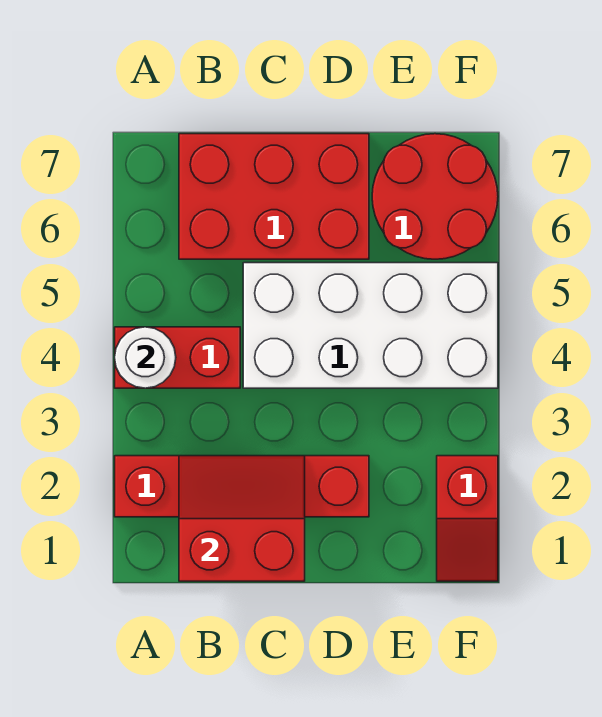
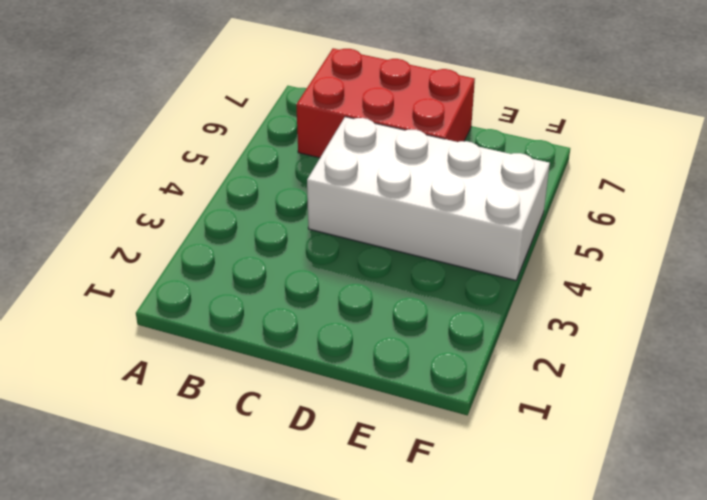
none -> red brick A2:D2 level 1
none -> red brick A4:B4 level 1

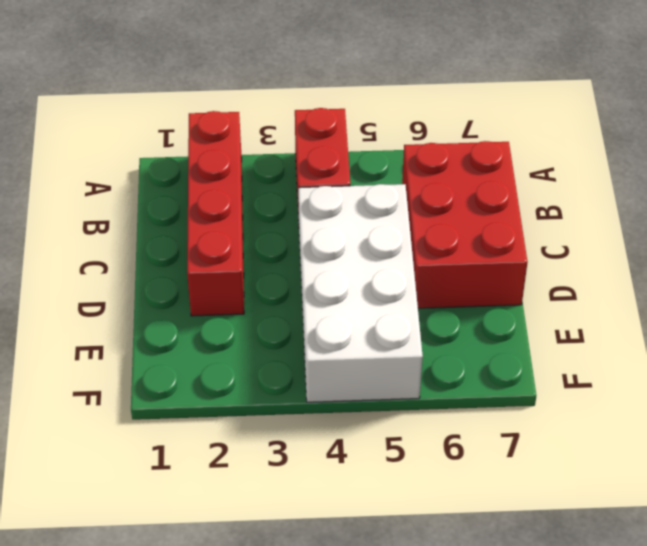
none -> red round brick E6:F7 level 1
none -> red slope F1:F2 level 1 top 2

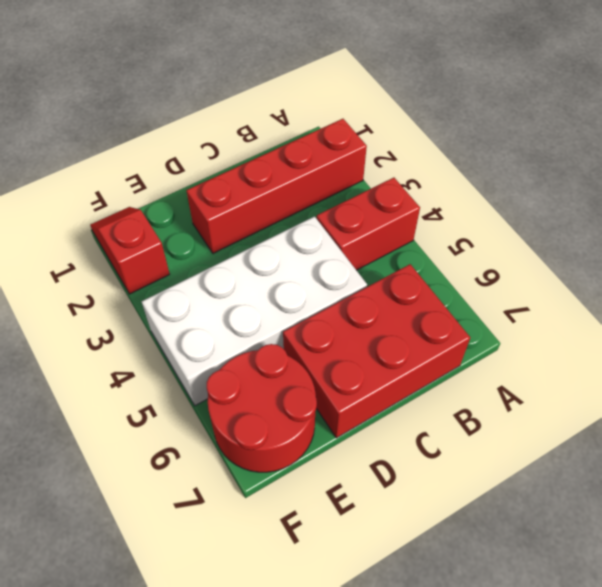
none -> white round brick A4 level 2
none -> red slope B1:C2 level 2 top 1

